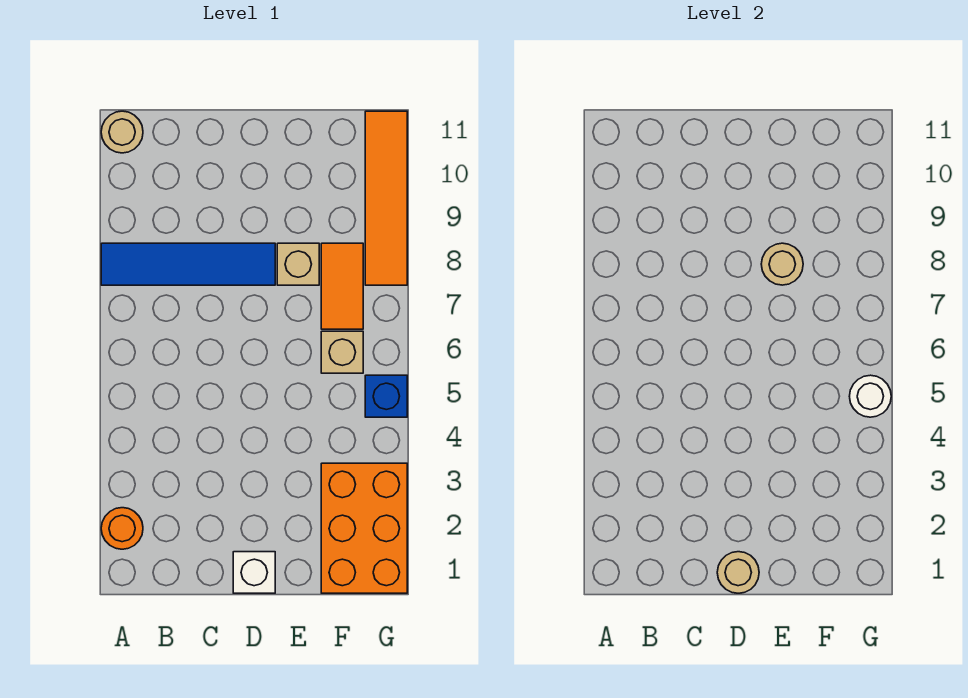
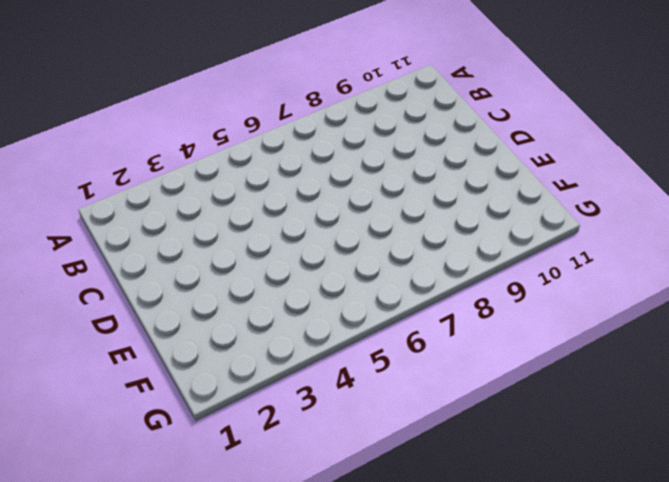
none -> orange round brick A2 level 1
none -> blue tile A8:D8 level 1
none -> tan round brick A11 level 1

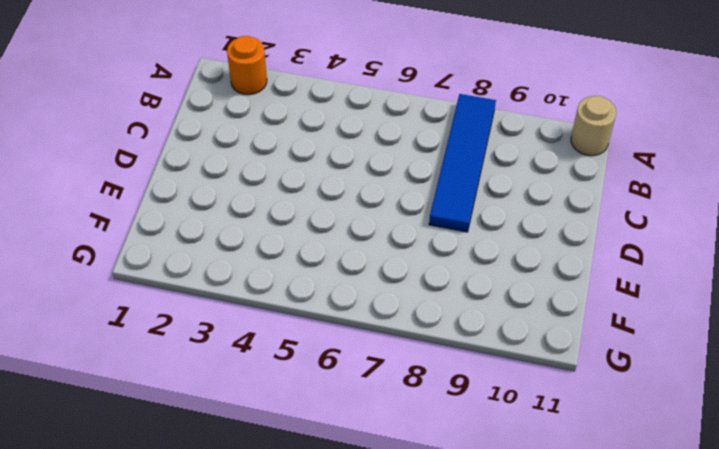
none -> white brick D1 level 1
none -> tan brick E8 level 1
none -> orange brick F1:G3 level 1

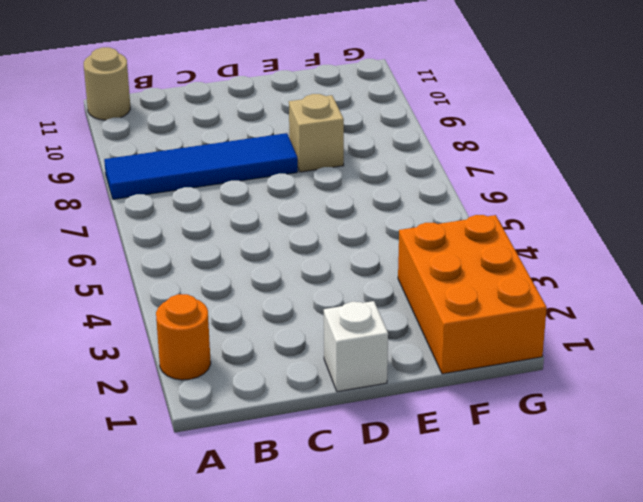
none -> tan brick F6 level 1
none -> orange tile F7:F8 level 1
none -> blue brick G5 level 1

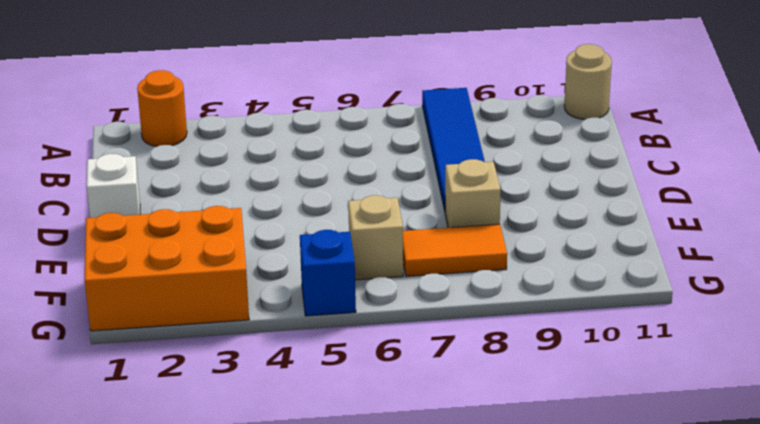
none -> orange tile G8:G11 level 1
none -> tan round brick D1 level 2
none -> tan round brick E8 level 2

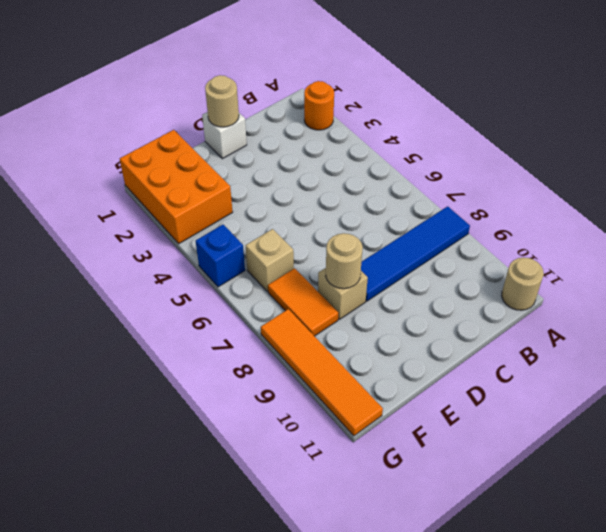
none -> white round brick G5 level 2

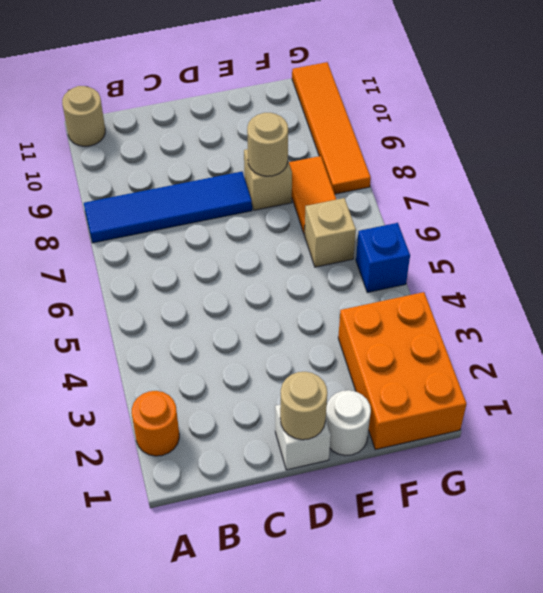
white round brick E1 level 1 -> white round brick G5 level 2

